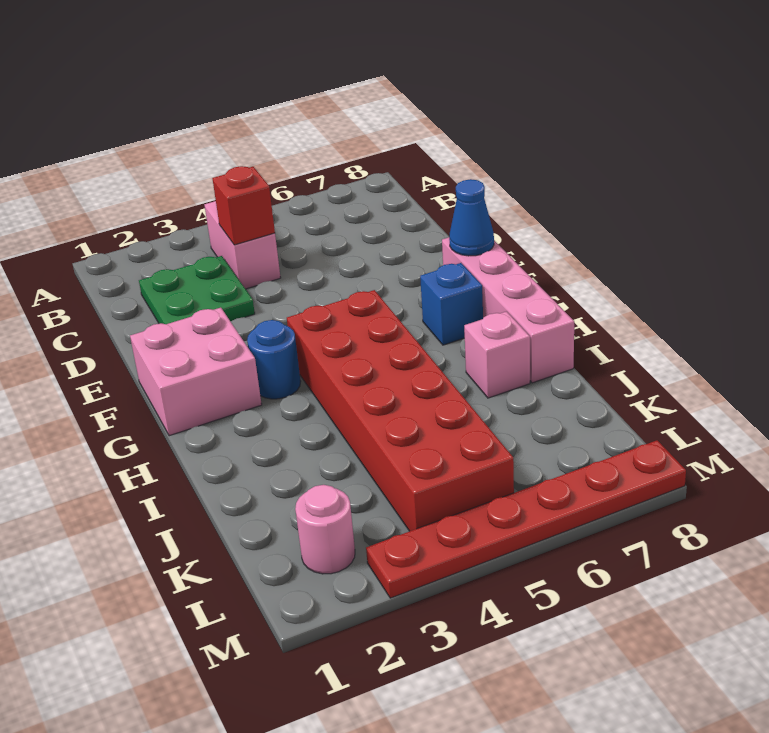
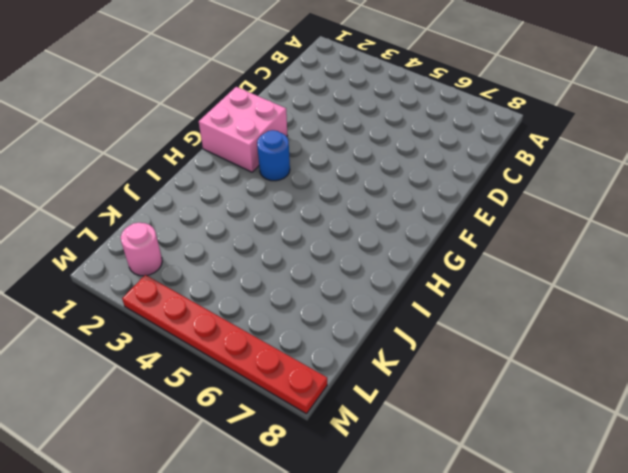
none -> pink brick B4:C4 level 1
none -> green plate C2:D3 level 1
none -> pink brick F8:I8 level 1

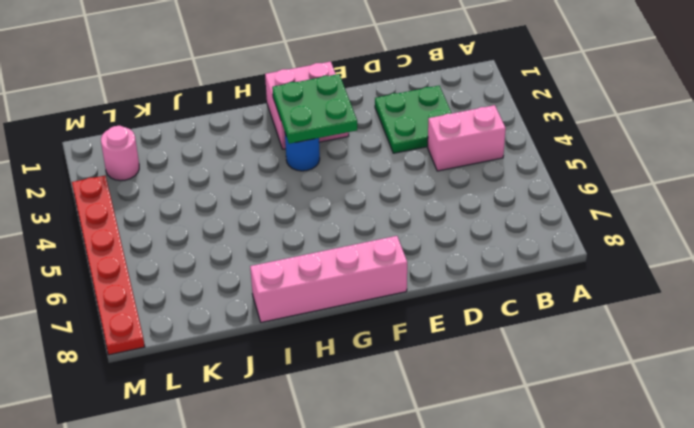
green plate F2:G3 level 2 -> none
none -> red brick G4:L5 level 1
none -> blue brick G7 level 1
none -> pink brick I7 level 1

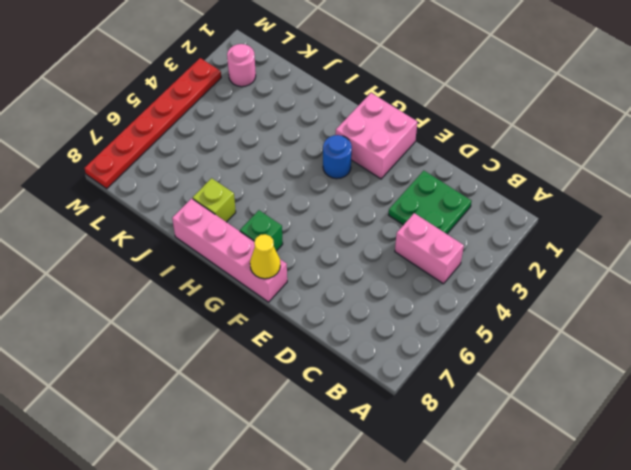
yellow cone F8 level 2 -> blue cone F8 level 2
green brick G7 level 1 -> blue brick G7 level 1
lime brick I7 level 1 -> pink brick I7 level 1
none -> red brick G4:L5 level 1
none -> red brick C4 level 2

